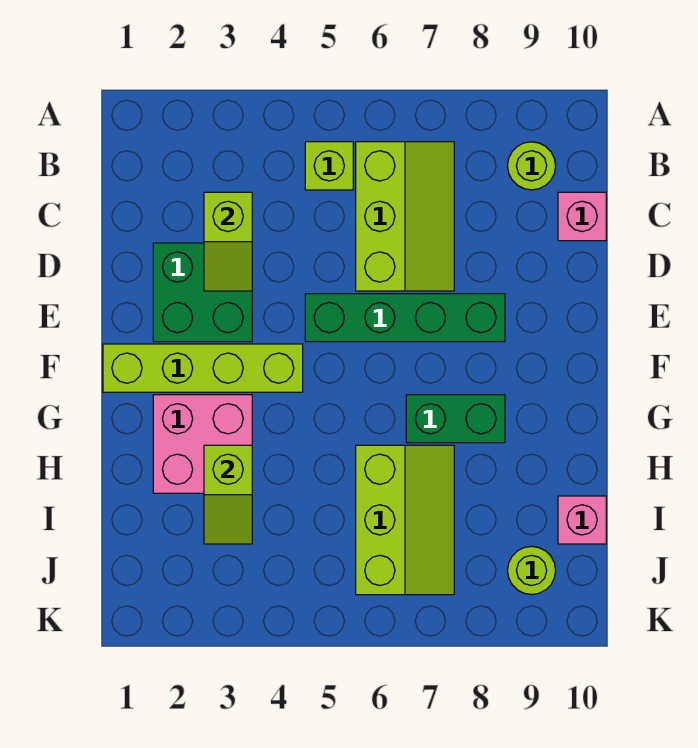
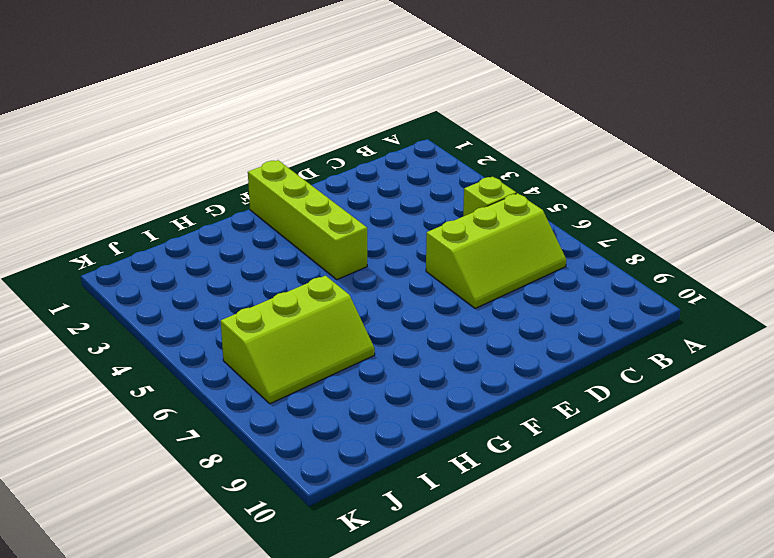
none -> lime round brick B9 level 1
none -> pink brick C10 level 1
none -> green brick D2:E3 level 1

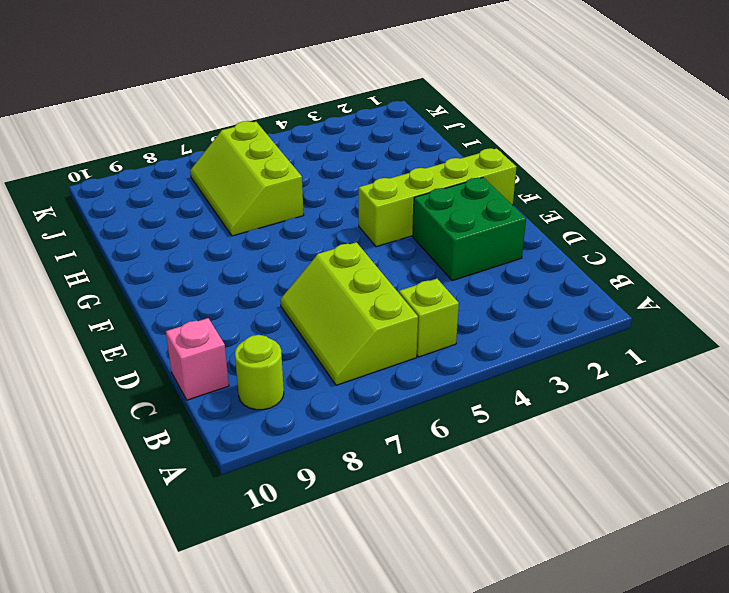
none -> green brick E5:E8 level 1
none -> pink brick G2:H3 level 1
none -> green brick G7:G8 level 1

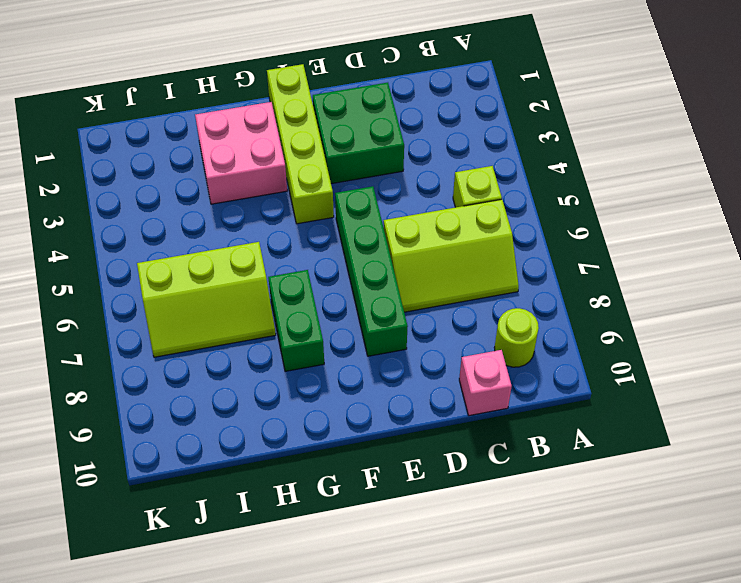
none -> pink brick I10 level 1
none -> lime round brick J9 level 1
none -> lime slope C3:D3 level 2 top C

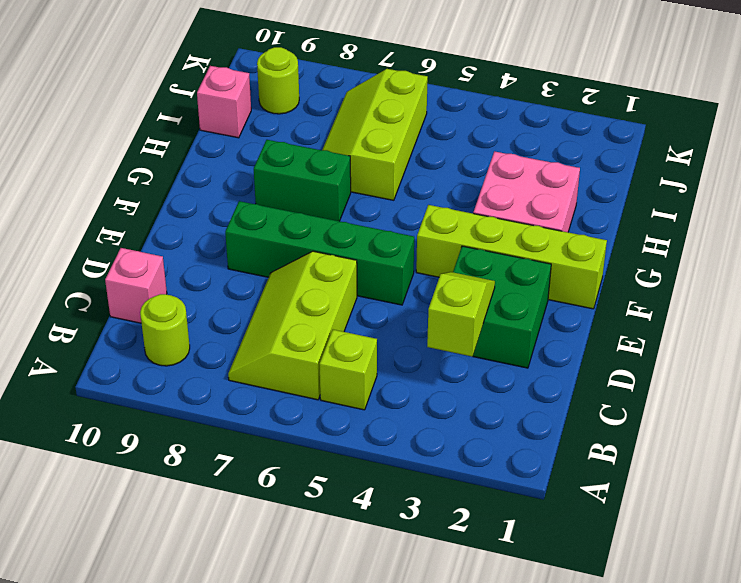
none -> lime slope H3:I3 level 2 top H

